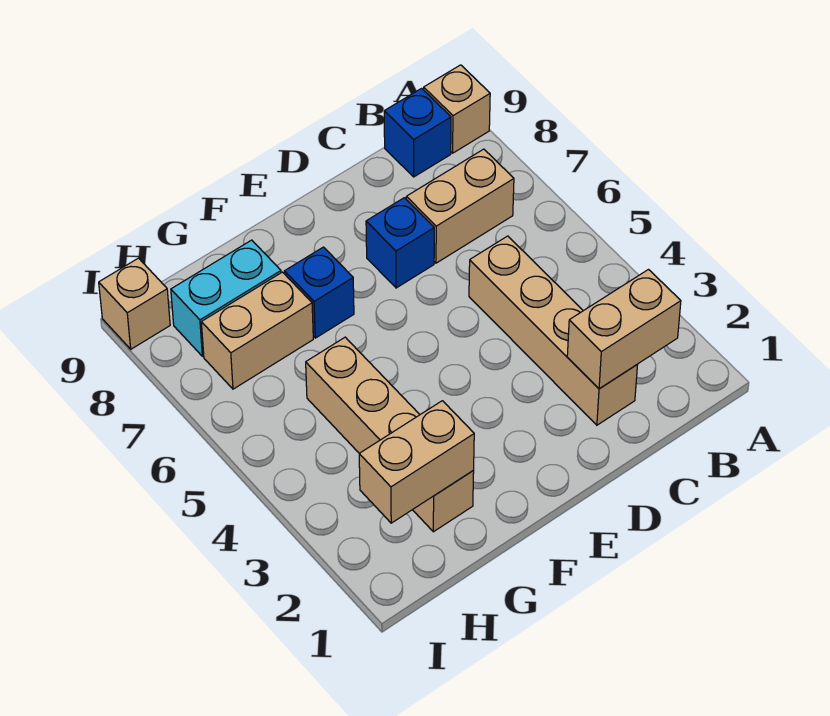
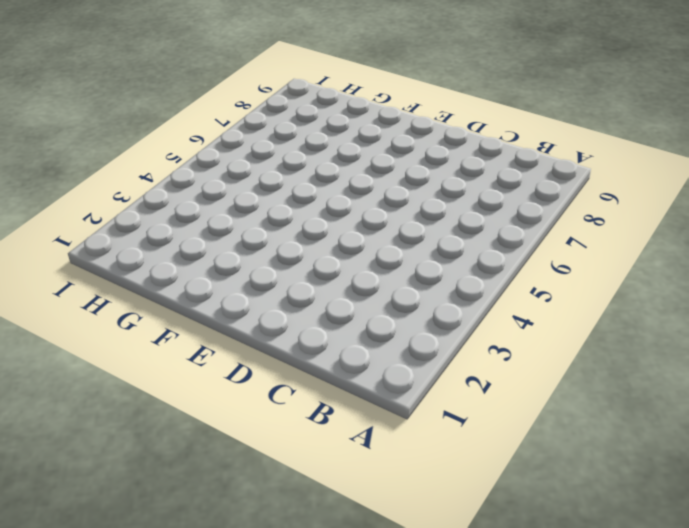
none -> tan brick A9 level 1
none -> tan brick B7:C7 level 1
none -> blue brick B9 level 1

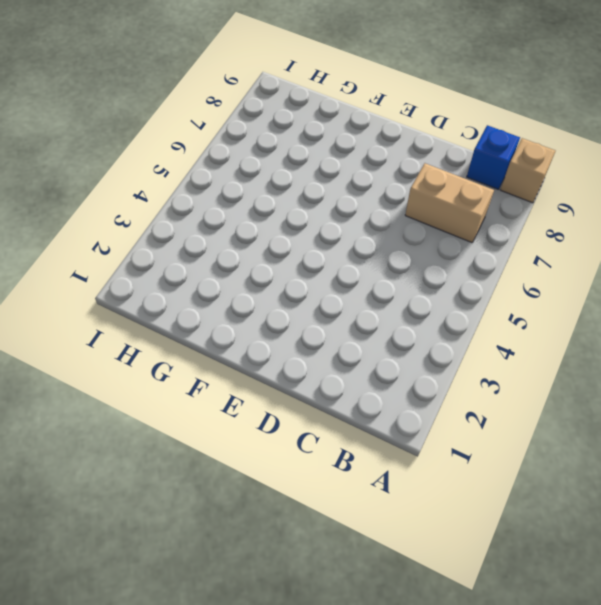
none -> tan brick C2:C5 level 1
none -> blue brick D7 level 1
none -> blue brick F7 level 1

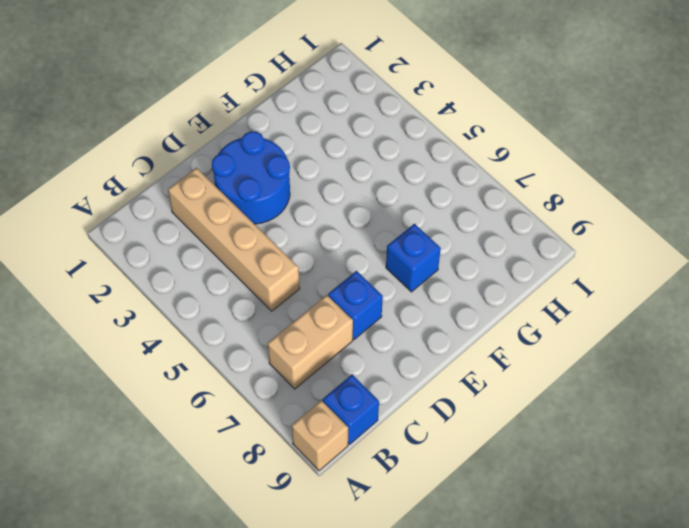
blue round brick D2:E3 level 1 -> none
none -> tan brick G2:G5 level 1
none -> tan brick G7:H7 level 1
none -> cyan brick G8:H8 level 1

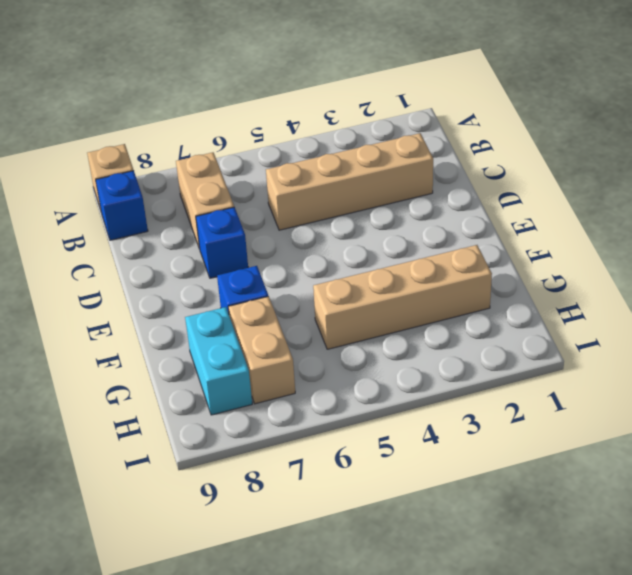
none -> tan brick I9 level 1
none -> tan brick B2:C2 level 2
none -> tan brick G2:H2 level 2

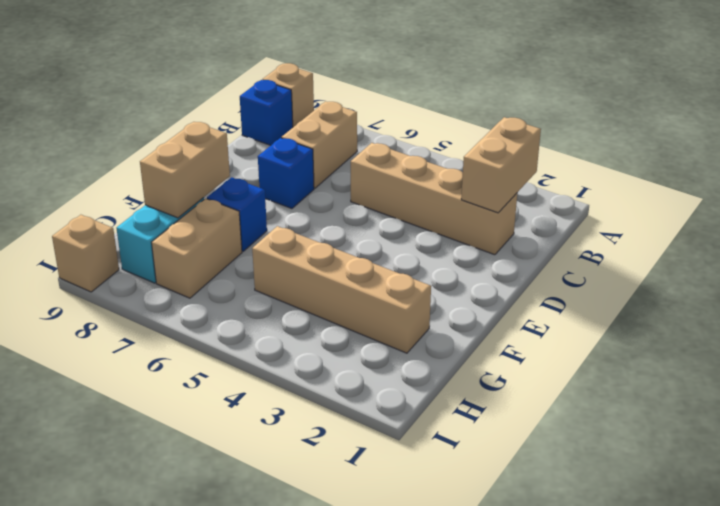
tan brick F8:G8 level 2 -> tan brick G2:H2 level 2

